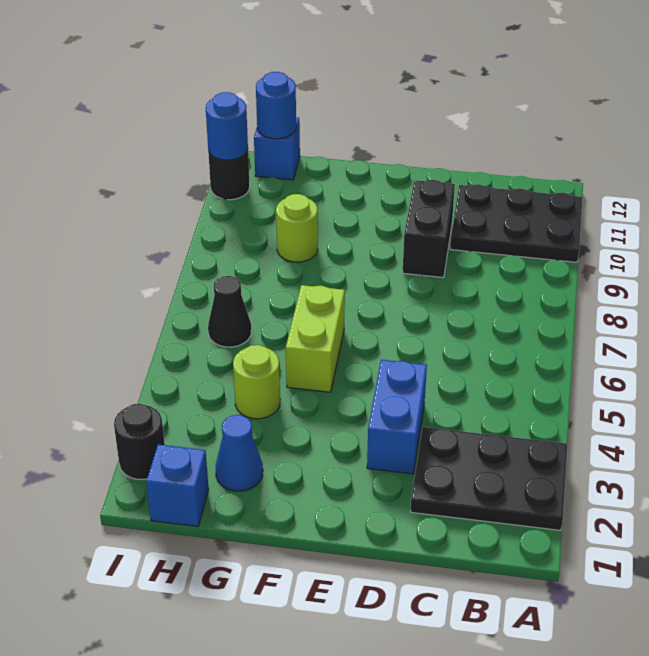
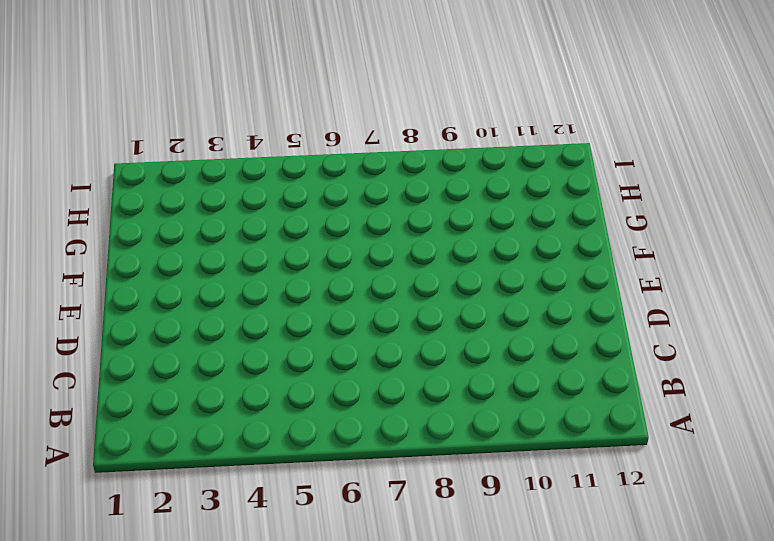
none -> black plate A2:C3 level 1
none -> black plate A10:C11 level 1
none -> blue brick D3:D4 level 1

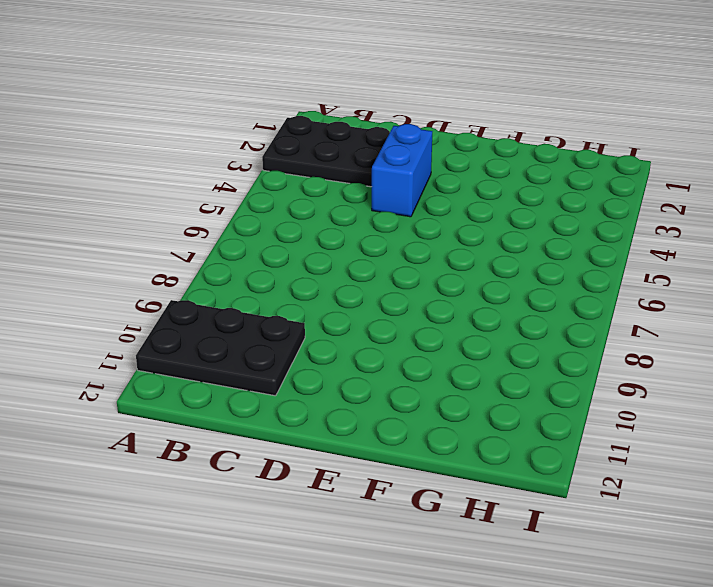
none -> black brick D9:D10 level 1
none -> lime brick F5:F6 level 1
none -> blue cone G2 level 1

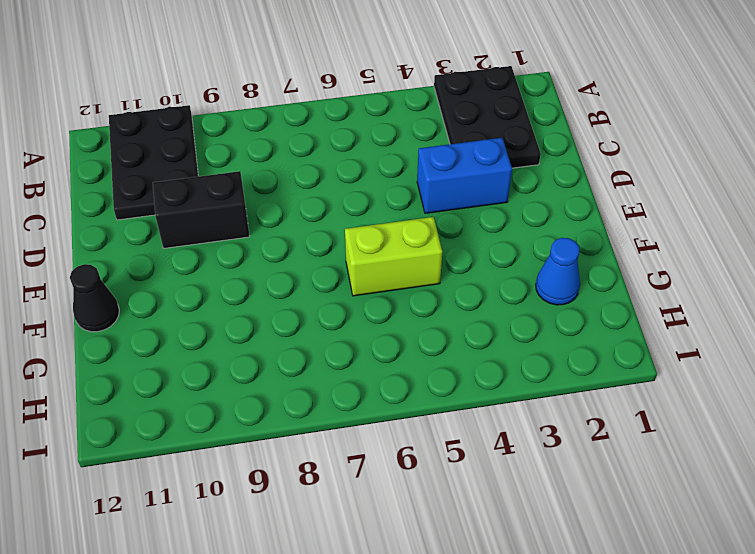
black cone F12 level 1 -> black cone H6 level 1
none -> lime round brick G4 level 1
none -> lime round brick G9 level 1
none -> blue brick H1 level 1

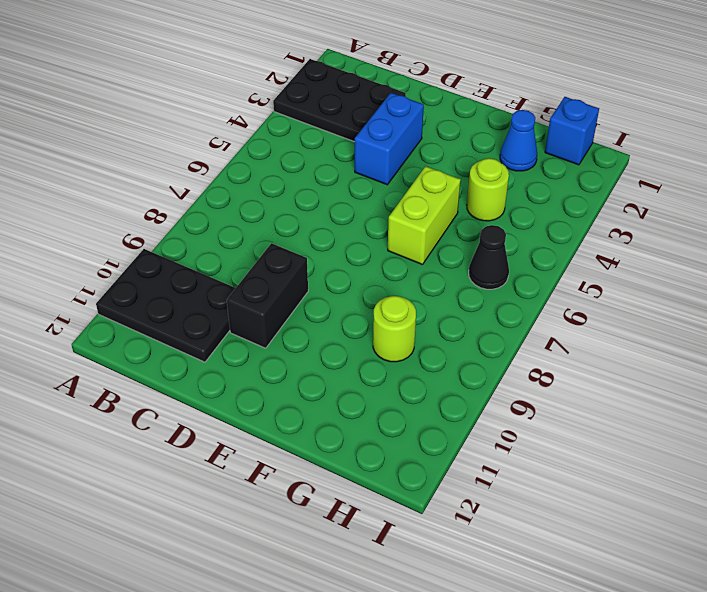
none -> blue brick H12 level 1
none -> black round brick I2 level 1
none -> black round brick I11 level 1

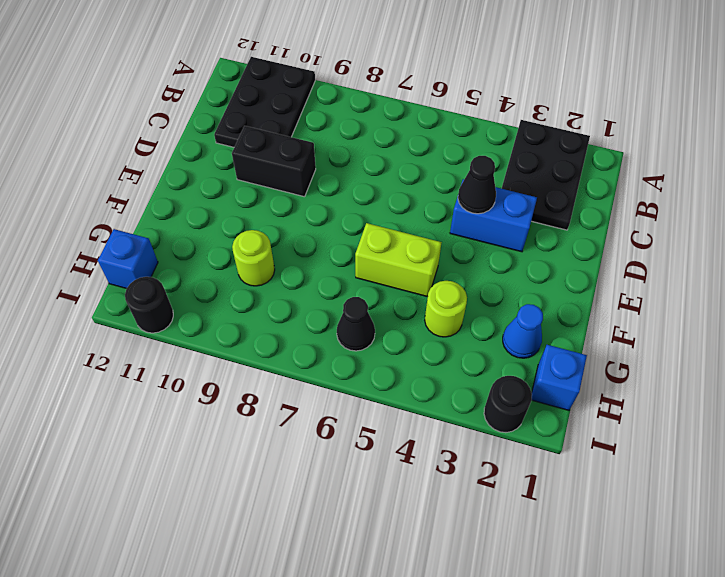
black cone D4 level 2 -> none
none -> blue round brick H12 level 2
none -> blue round brick I11 level 2

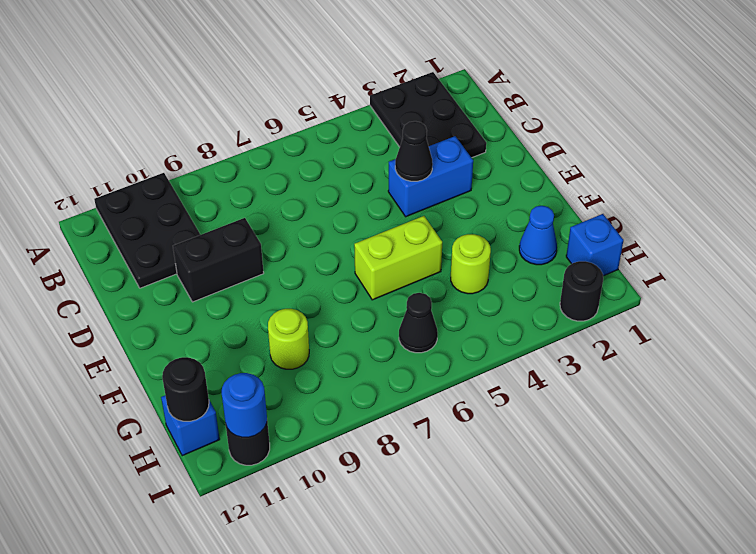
black cone D4 level 2 -> none
black round brick H12 level 2 -> blue round brick H12 level 2

